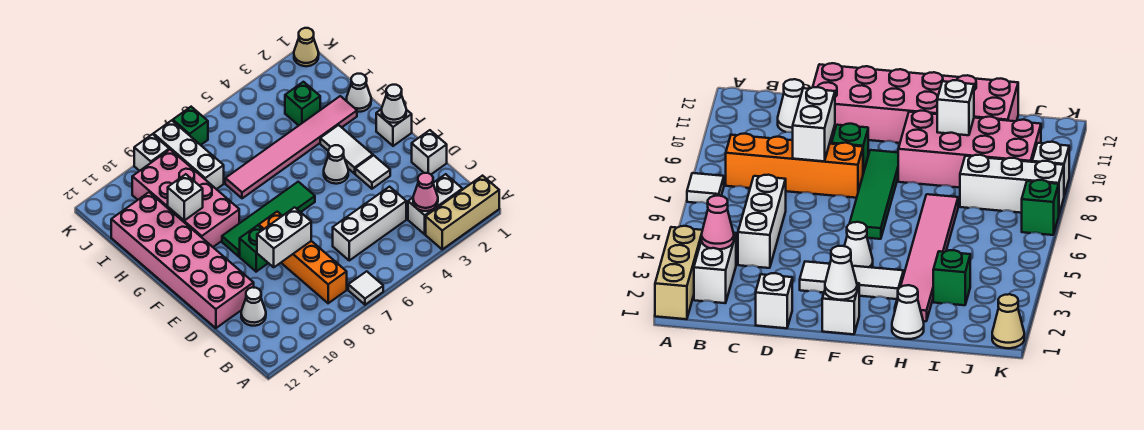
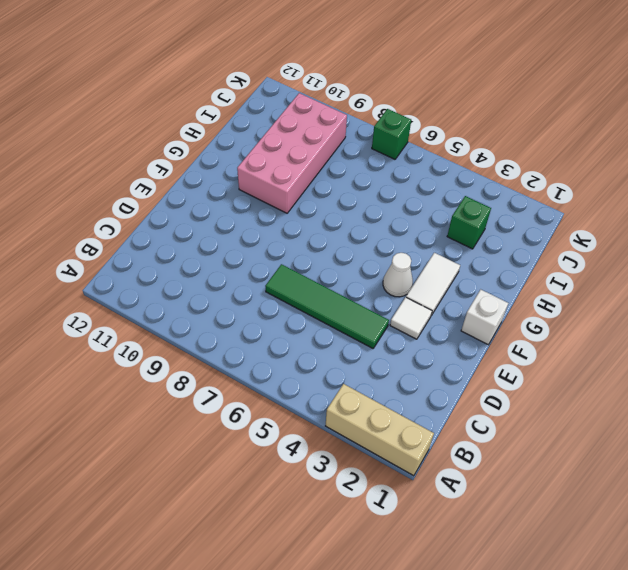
green tile D4:D7 level 1 -> green tile F6:F9 level 1
none -> white tile A7 level 1
none -> white brick B2:B3 level 1
none -> orange brick B8:E8 level 1

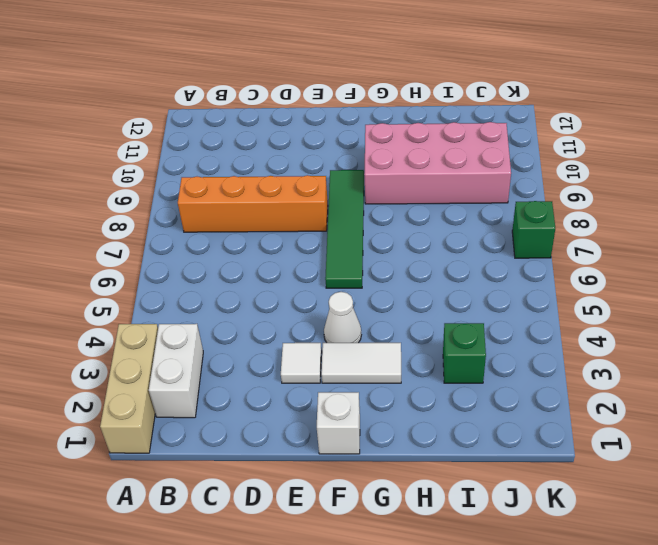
none -> white tile A7 level 1
none -> white brick C4:C6 level 1
none -> white cone C11 level 1

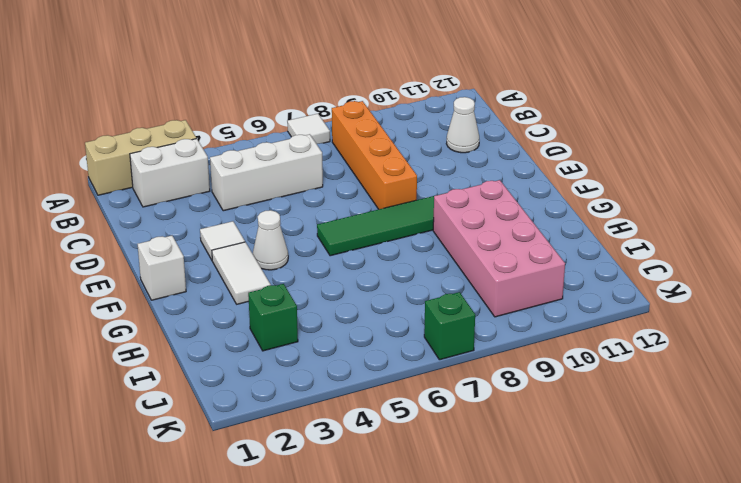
none -> white brick D1 level 1
none -> pink brick D11:I12 level 1
none -> green brick E9 level 1

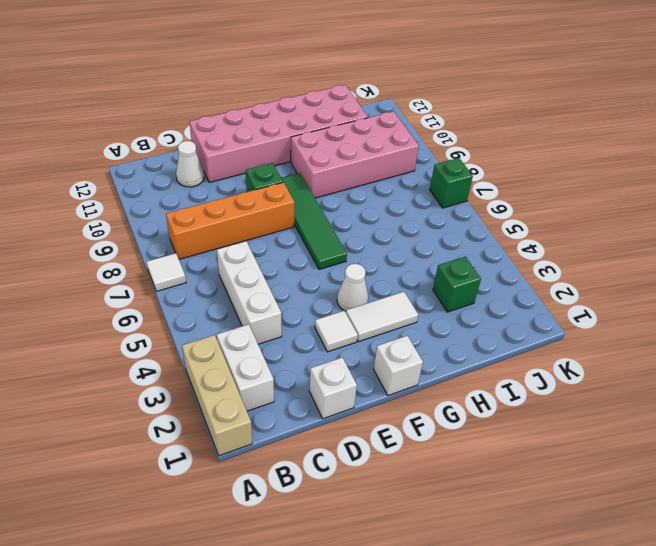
none -> white cone H1 level 1
none -> pink tile H2:H7 level 1
none -> white brick I8:K8 level 1

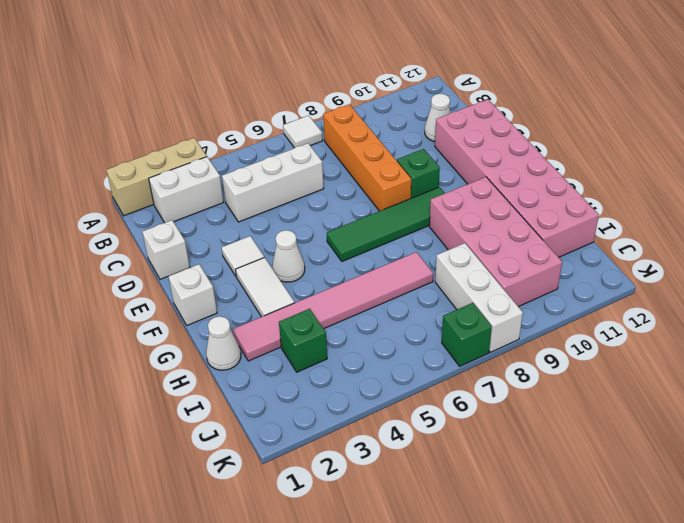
none -> tan cone K1 level 1
none -> white brick K9 level 1
none -> pink cone B3 level 2

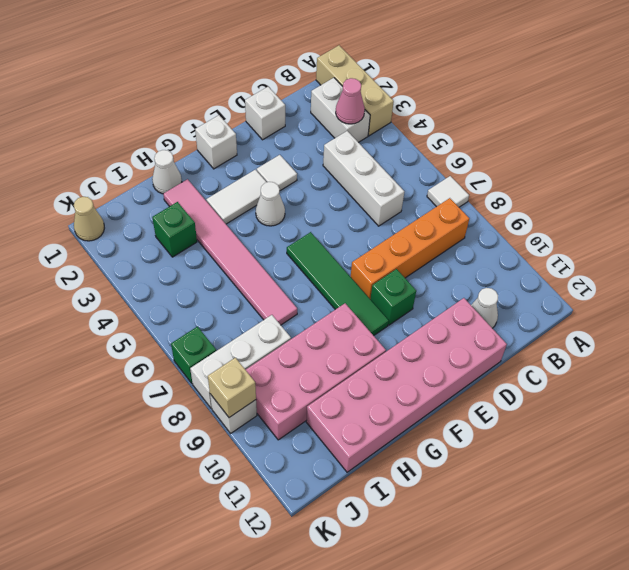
tan brick K9 level 2 -> none
none -> white brick D8:D9 level 2
none -> white cone F1 level 2
none -> white brick H10 level 2

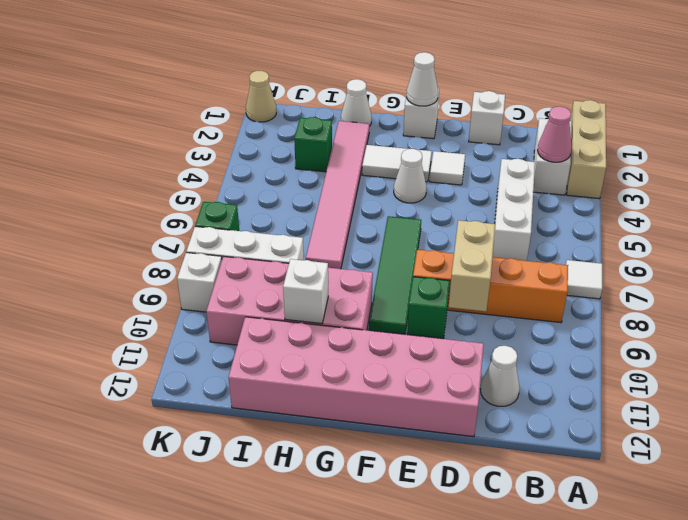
tan brick D8:D9 level 2 -> white brick D8:D9 level 2

